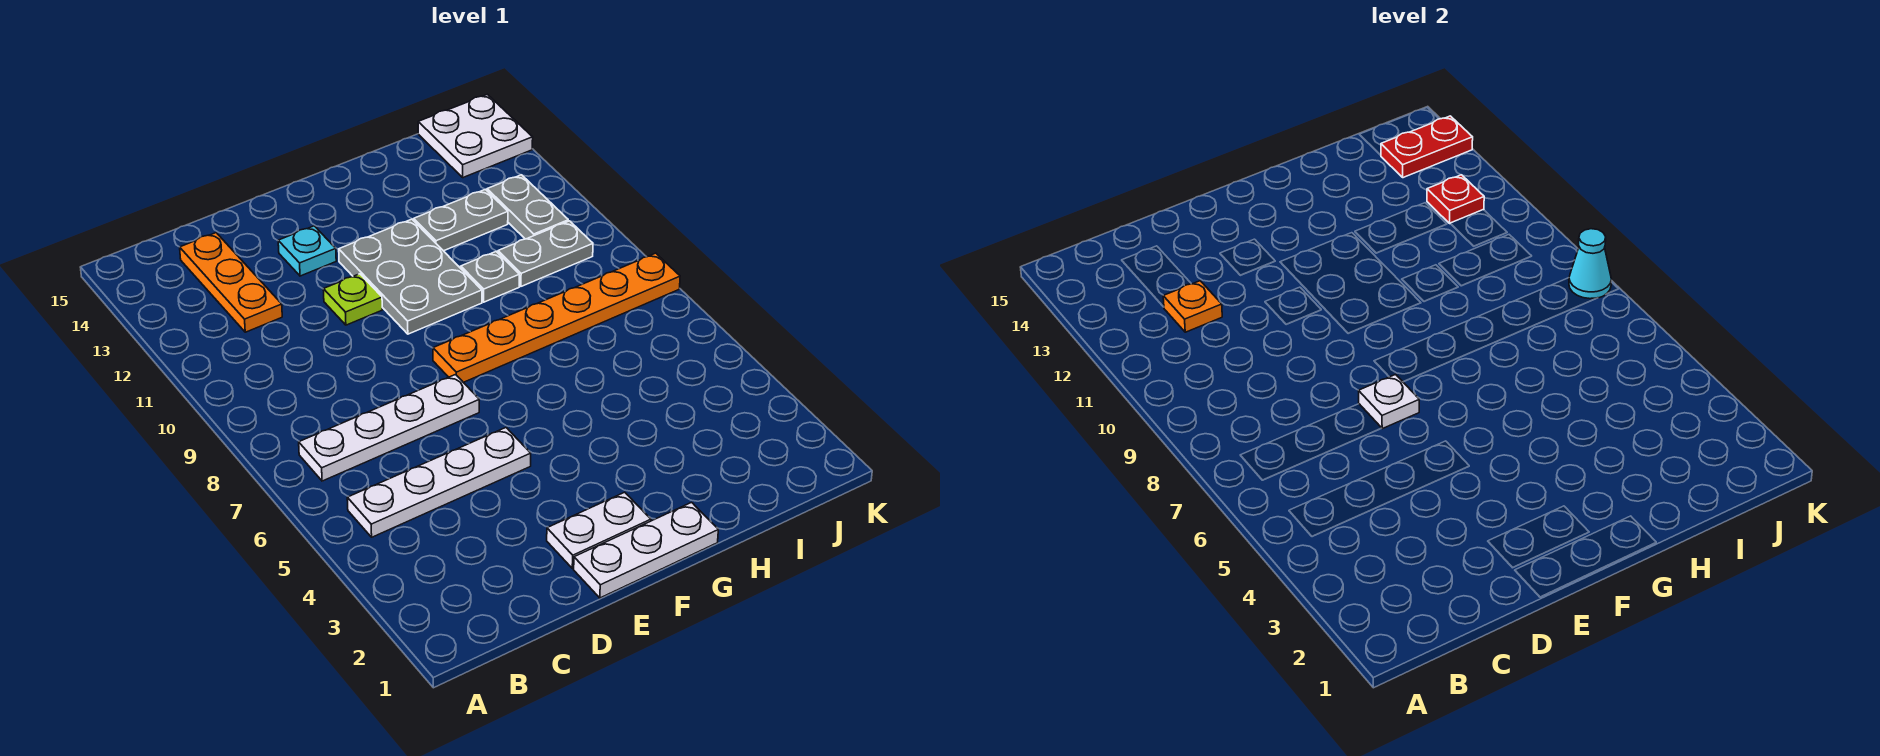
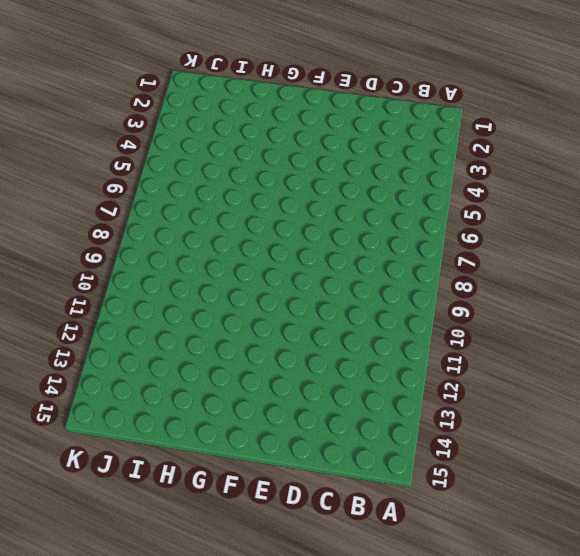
none -> white plate B5:E5 level 1
none -> white plate B7:E7 level 1
none -> orange plate C12:C14 level 1

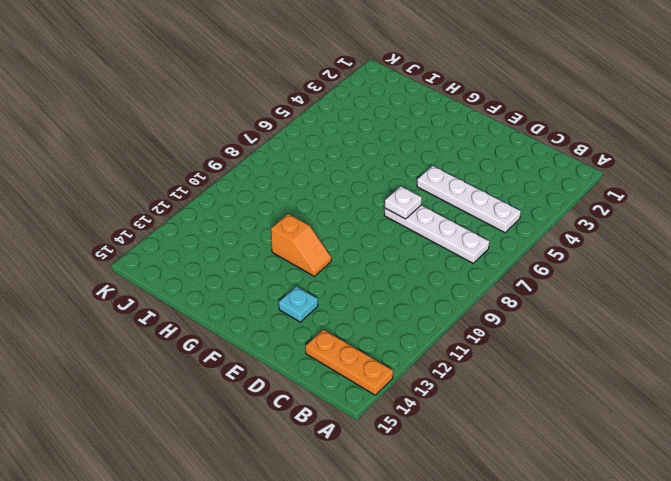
orange plate A14:C14 level 1 -> orange plate C12:C14 level 1
orange slope F11:G11 level 1 top G -> grey plate F10:G12 level 1
none -> white plate E1:G1 level 1
none -> white plate E2:F2 level 1
none -> lime plate E11 level 1

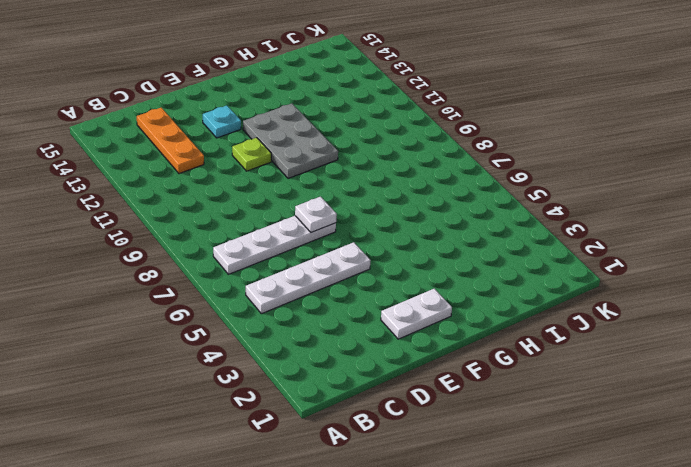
none -> white plate E1:G1 level 1
none -> orange plate F8:K8 level 1
none -> grey plate H10 level 1

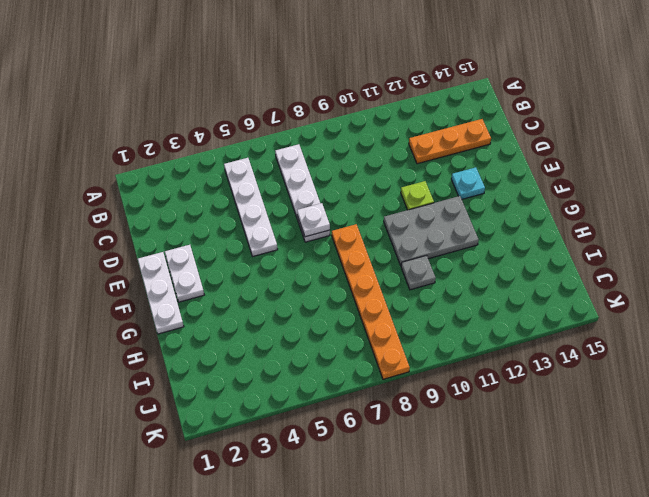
none -> grey plate H12:I12 level 1
none -> grey plate I10:J10 level 1
none -> grey plate J11:J12 level 1

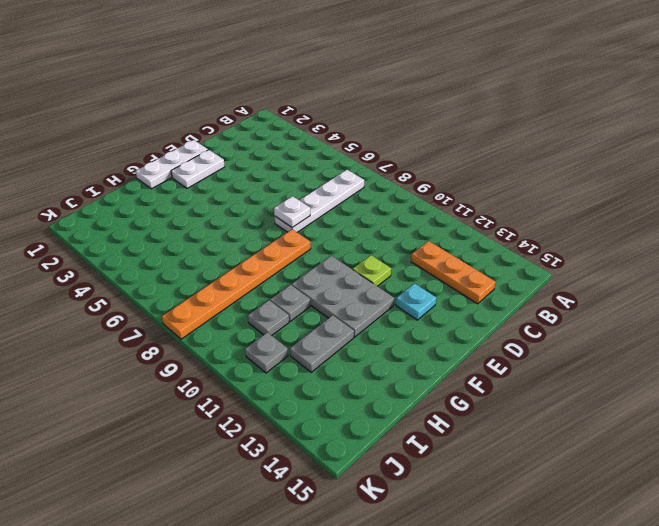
grey plate I10 level 1 -> grey plate I10:J10 level 1
grey plate J11 level 1 -> grey plate J11:J12 level 1
none -> white plate B5:E5 level 1
none -> white plate J14:K15 level 1
none -> orange plate C12 level 2

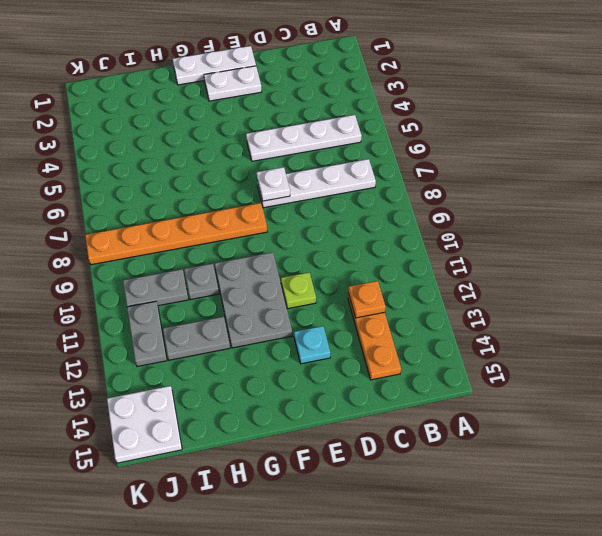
none -> red plate J12 level 2
none -> red plate J14:K14 level 2
none -> cyan cone K8 level 2

